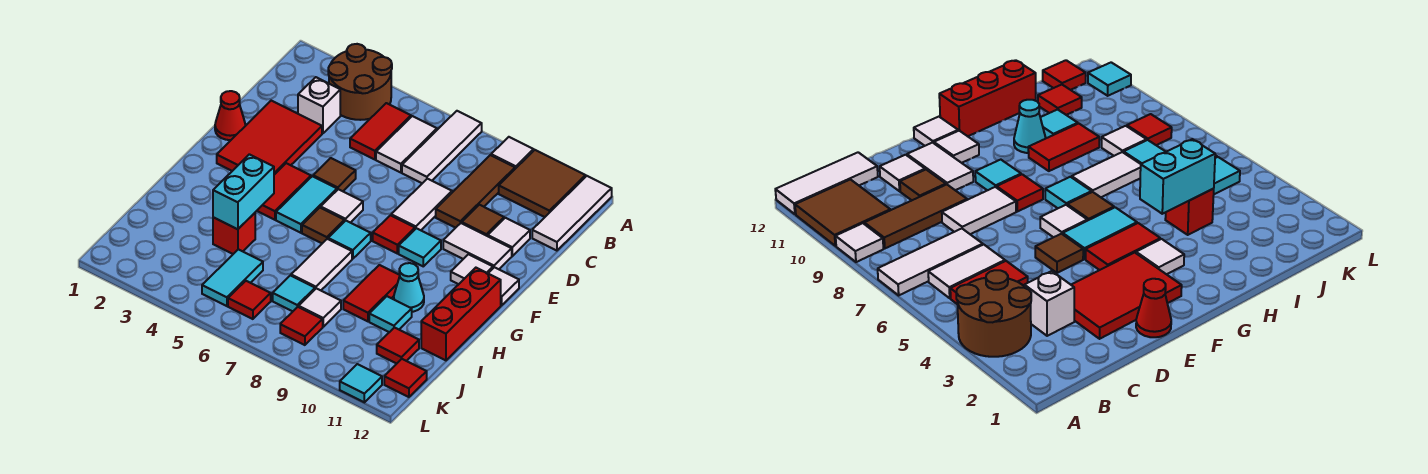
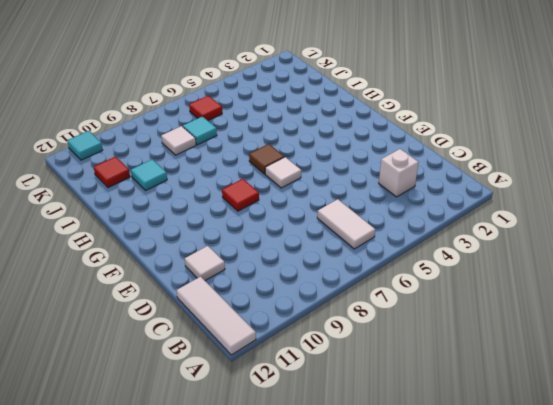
none -> brown round brick A3:B4 level 1
none -> white tile A7:C7 level 1
none -> white tile A9 level 1
none -> brown tile A10:B11 level 1

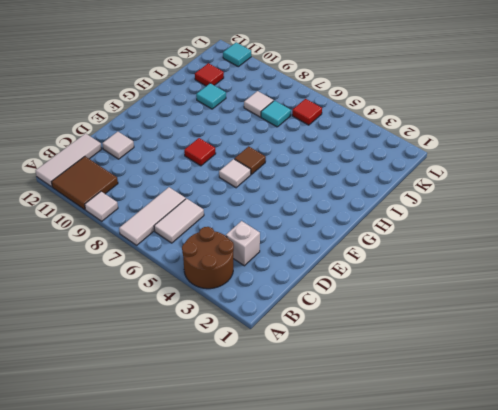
none -> red tile B5:C5 level 1
none -> brown tile B9:D9 level 1
none -> red tile D2:F3 level 1
none -> white tile D8:E8 level 1

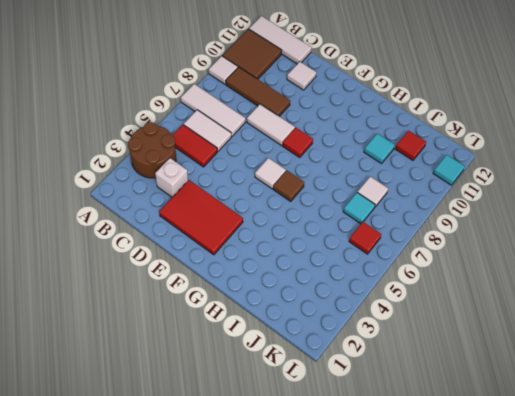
none -> brown tile D10 level 1
none -> red cone E1 level 1
none -> brown tile E5 level 1
none -> white tile E10:E11 level 1

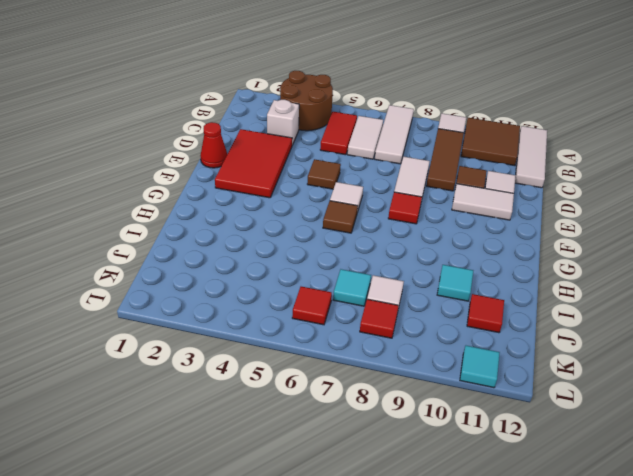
none -> red tile F4:G4 level 1
none -> cyan tile F5:G5 level 1
none -> cyan tile F9 level 1
none -> white tile F11 level 1

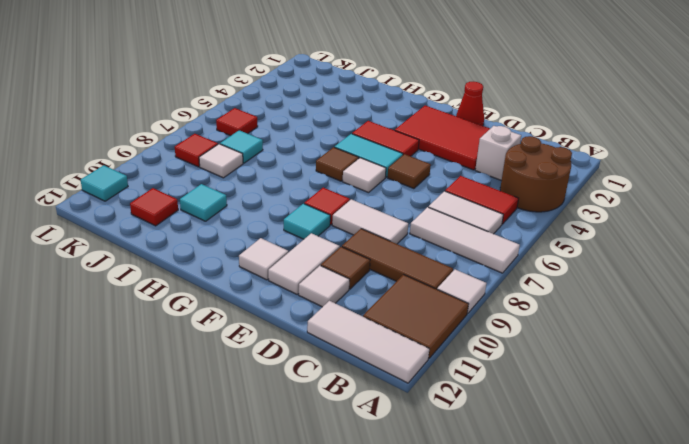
none -> white tile F12 level 1
none -> white tile G3 level 1
none -> cyan tile G7 level 1
none -> red brick G12:I12 level 1

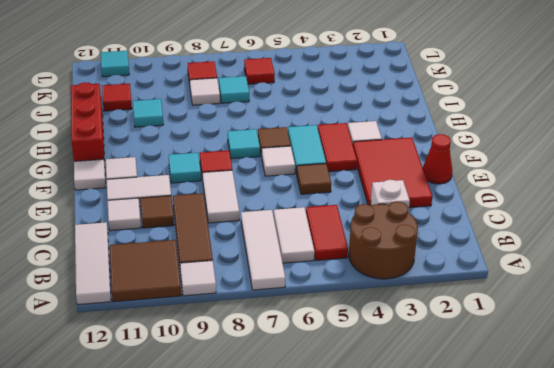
none -> white tile H7:I7 level 1
none -> red tile H9:I9 level 1
none -> cyan cone H10 level 1
none -> red brick I4 level 1

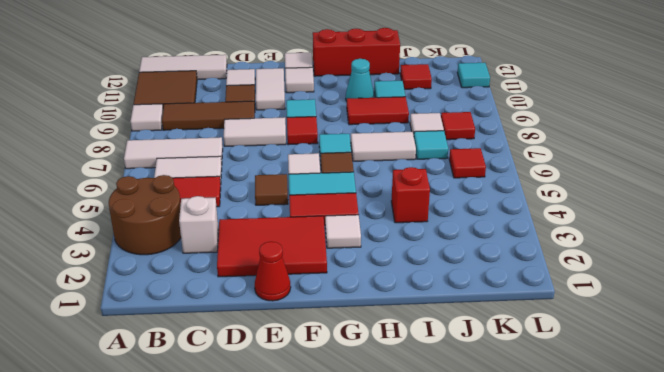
none -> cyan tile J5:K5 level 1
none -> red tile K12 level 1
none -> cyan brick H4:I4 level 2

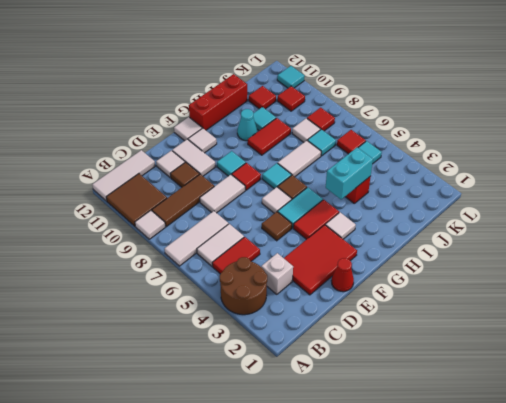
red tile K10 level 1 -> red tile K12 level 1

